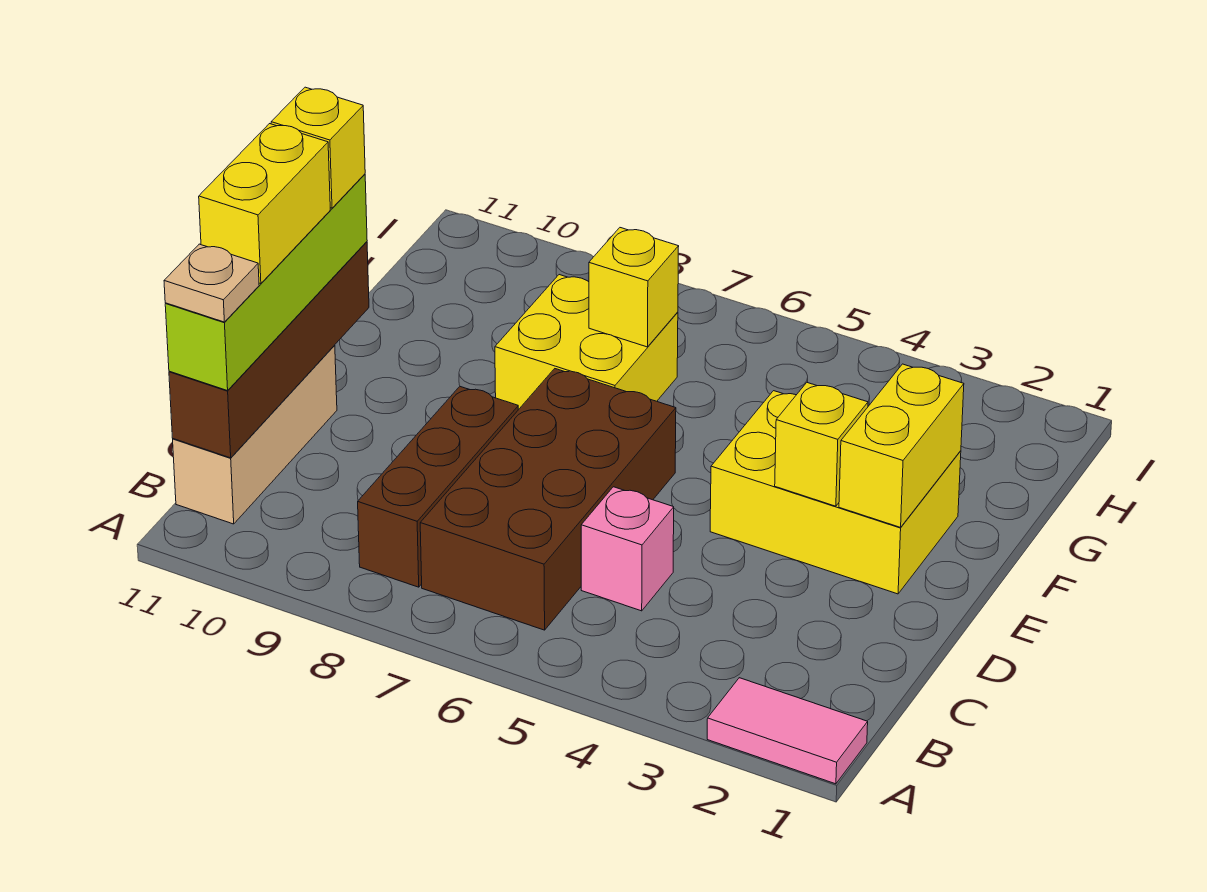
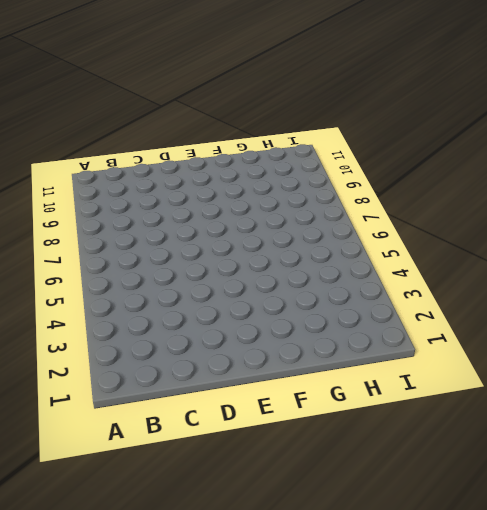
none -> pink tile A1:A2 level 1
none -> brown brick B6:E7 level 1
none -> brown brick B8:D8 level 1

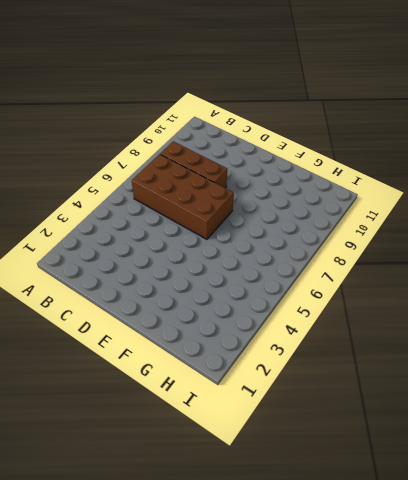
none -> pink tile A1:A2 level 1
none -> tan brick B11:D11 level 1
none -> pink brick C5 level 1

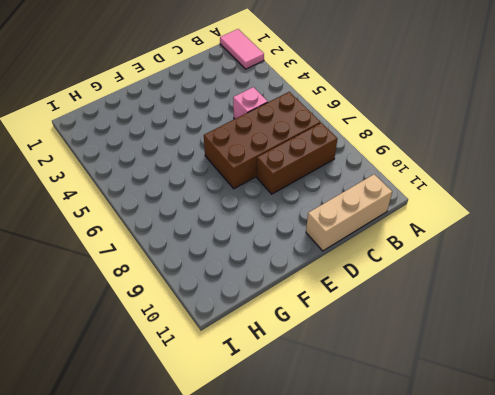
none -> yellow brick E2:F4 level 1
none -> yellow brick F7:G8 level 1
none -> brown brick B11:E11 level 2

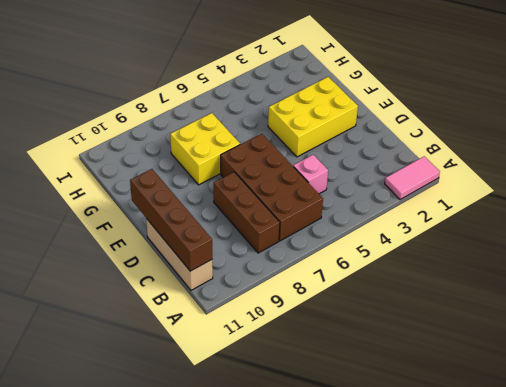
none -> yellow brick E2:F2 level 2
none -> yellow brick E3 level 2
none -> yellow brick G7 level 2

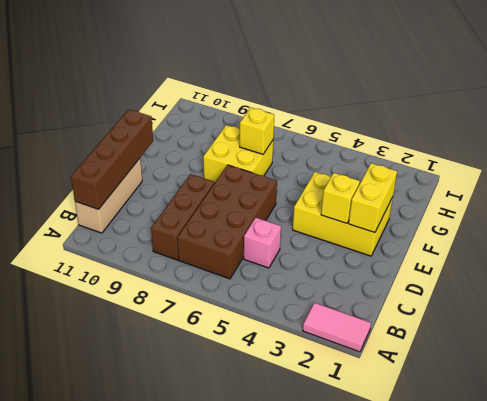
none -> lime brick B11:E11 level 3
none -> tan plate B11 level 4
none -> yellow brick C11:D11 level 4

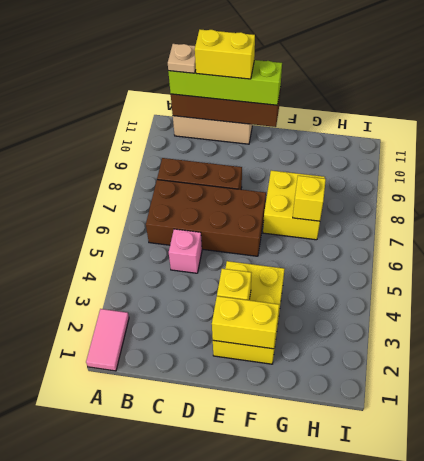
none -> yellow brick E11 level 4

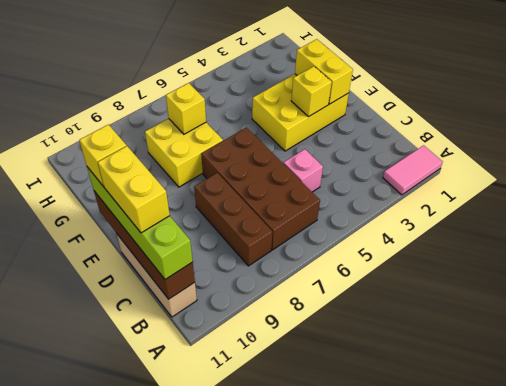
none -> tan plate B11 level 4

